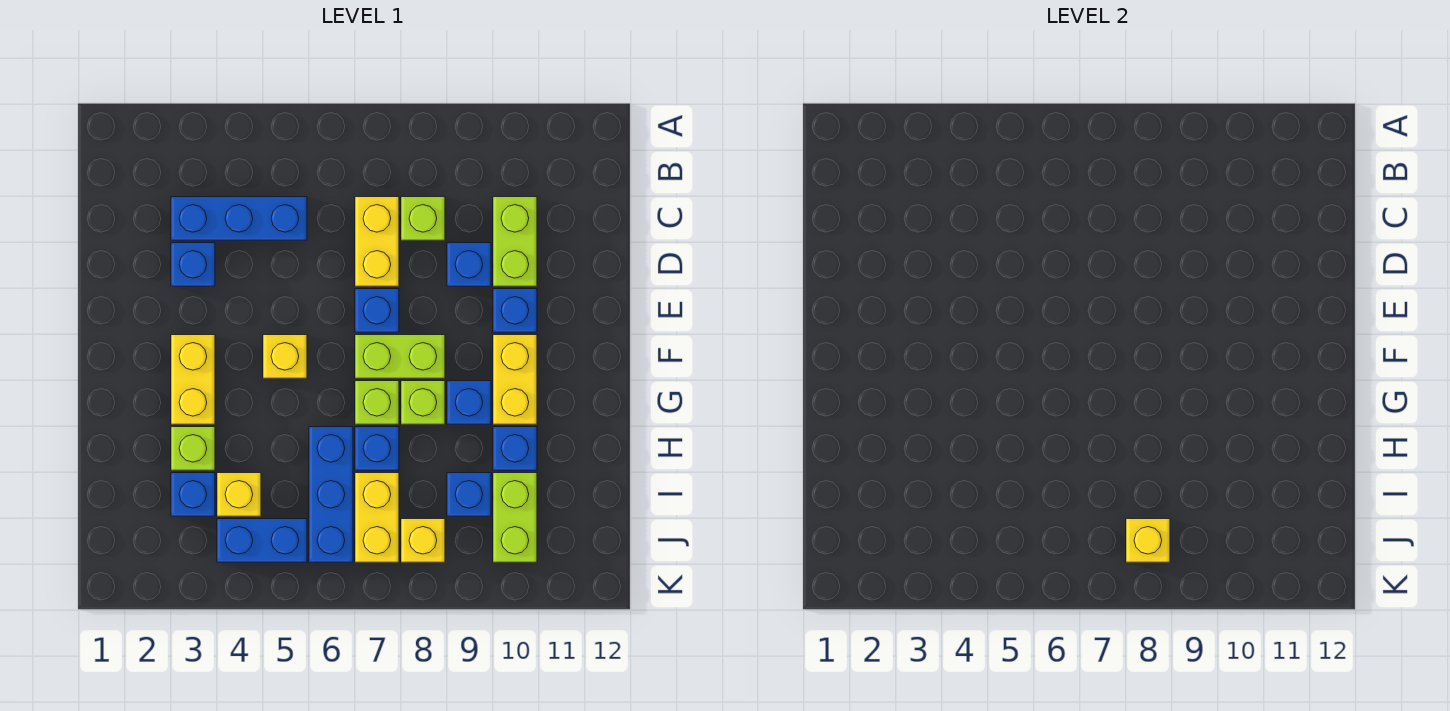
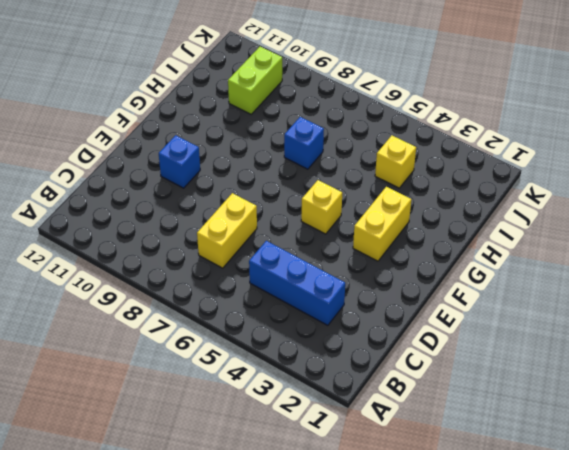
none -> lime brick C8 level 1
none -> lime brick C10:D10 level 1
none -> blue brick D3 level 1

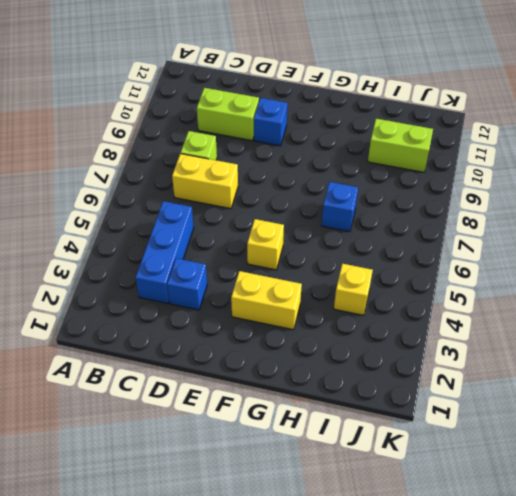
none -> blue brick D9 level 1
none -> blue brick E7 level 1
none -> lime brick F7:F8 level 1

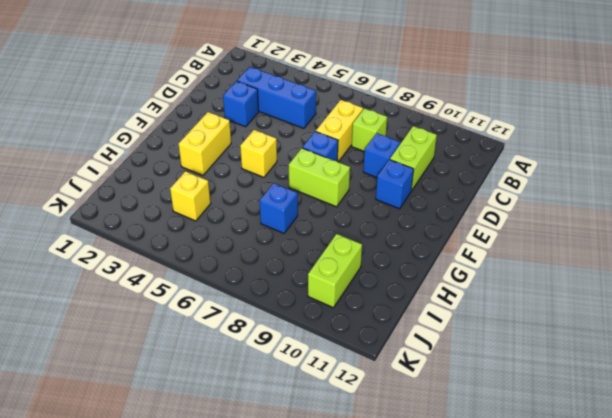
none -> yellow brick F10:G10 level 1
none -> lime brick G7 level 1
none -> lime brick G8 level 1

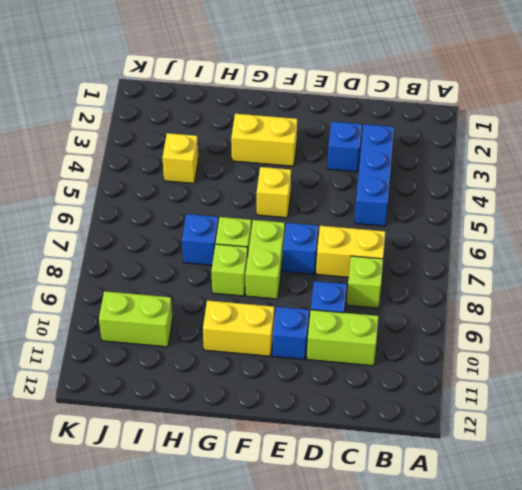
none -> blue brick G9 level 1
none -> lime brick H3 level 1
none -> blue brick H6:J6 level 1

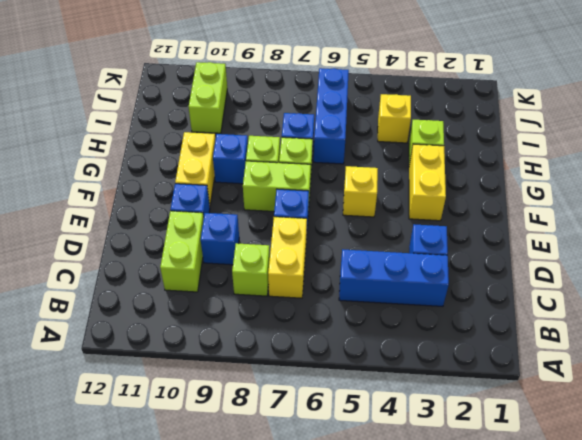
none -> blue brick H10 level 1
none -> blue brick I3 level 1
none -> yellow brick I7:J7 level 1

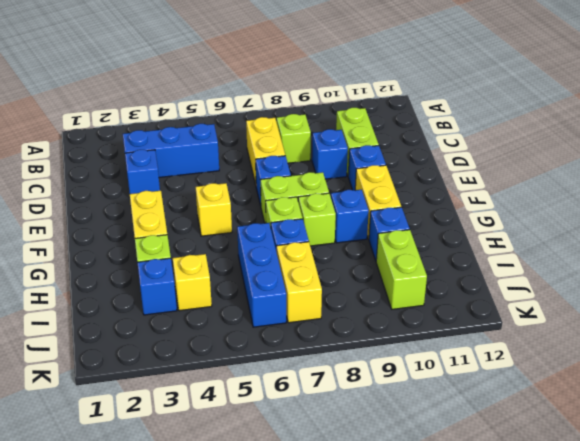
none -> blue brick I9 level 1
none -> blue brick J4:J5 level 1
none -> yellow brick J8 level 1

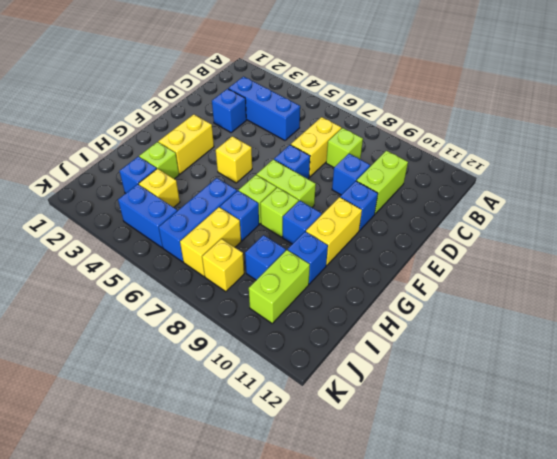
none -> yellow brick J8 level 2

